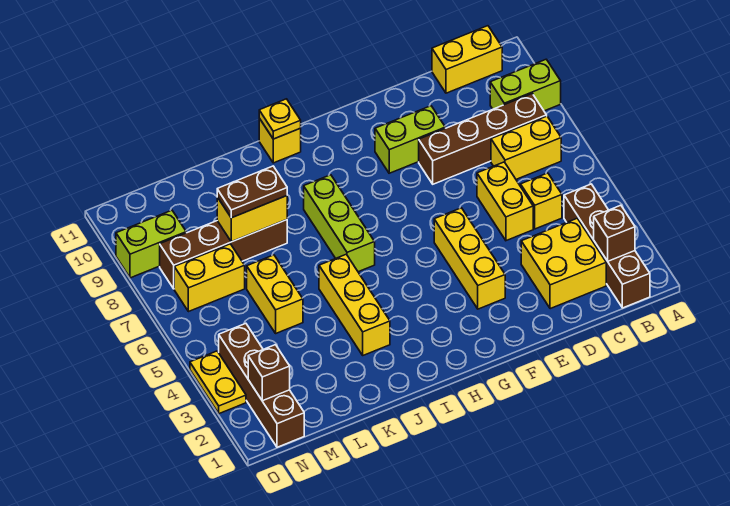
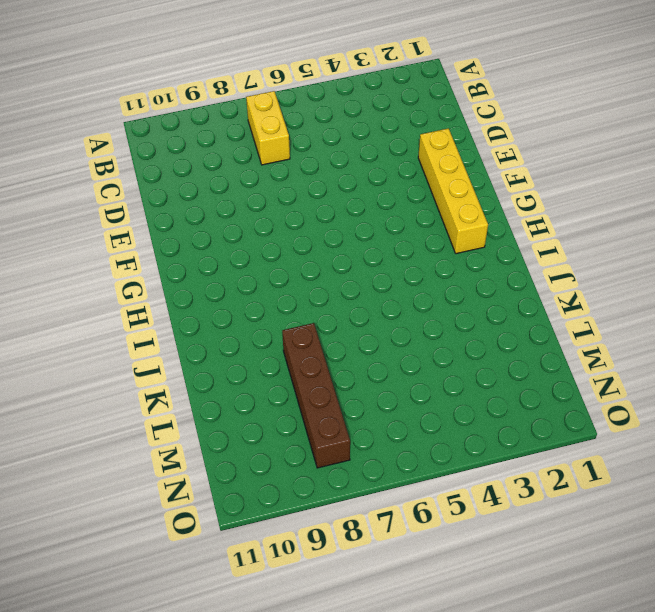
yellow brick E2:H2 level 1 -> none
none -> lime brick A9:B9 level 1
none -> brown brick B1:B4 level 1
none -> brown brick B8:E8 level 1

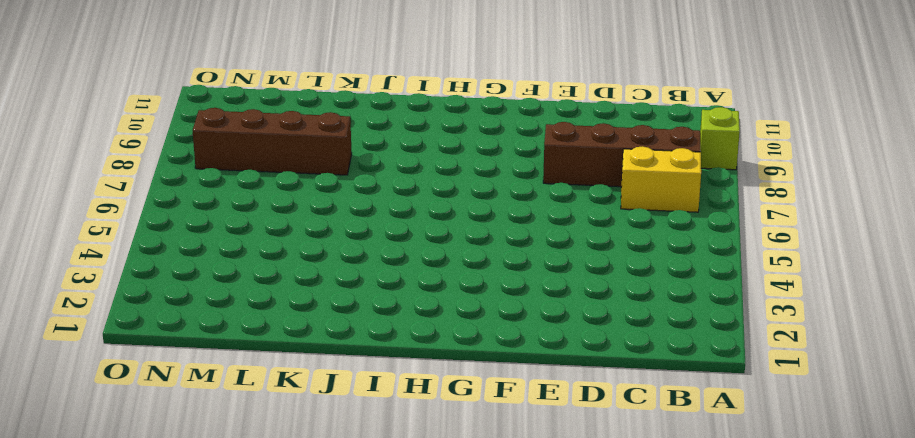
lime brick A9 level 1 -> lime brick A9:B9 level 1
none -> brown brick B1:B4 level 1
none -> yellow brick B11:C11 level 1
none -> yellow brick C2:D3 level 1

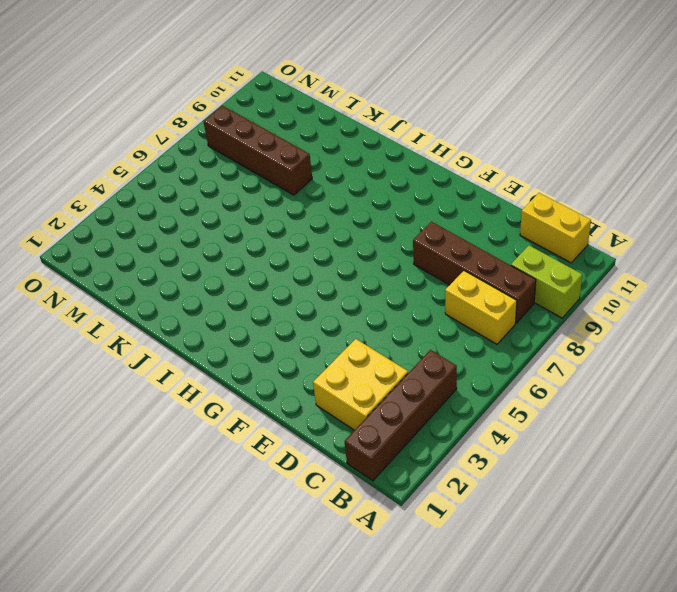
none -> yellow brick C5 level 1
none -> yellow brick D5:D6 level 1
none -> lime brick E9:F9 level 1

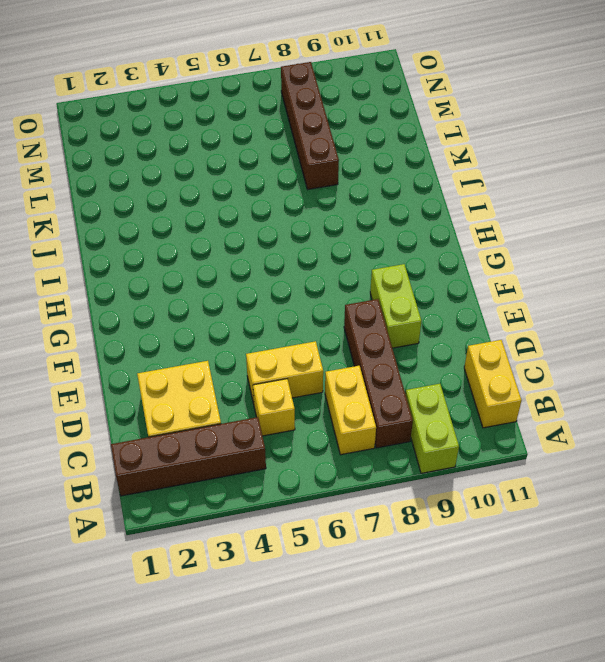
none -> yellow brick F3:F5 level 1
none -> lime brick I6:I8 level 1
none -> yellow brick I11 level 1

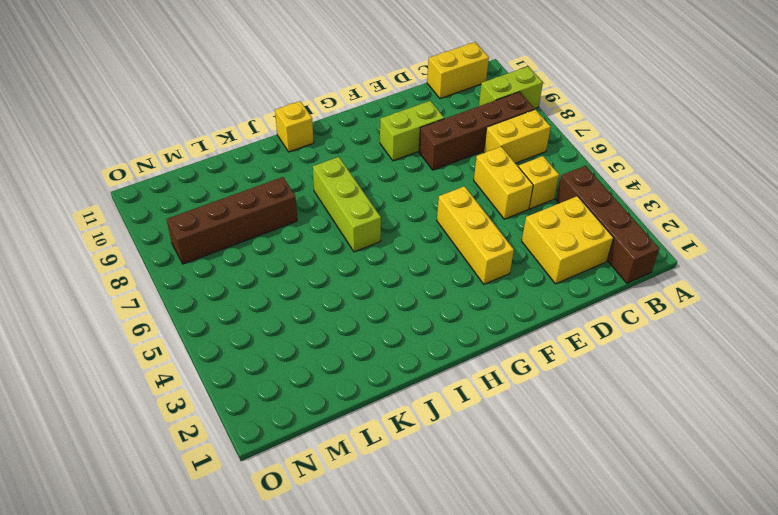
none -> yellow brick J3:J5 level 1
none -> yellow brick L5:L6 level 1
none -> yellow brick M7:N7 level 1

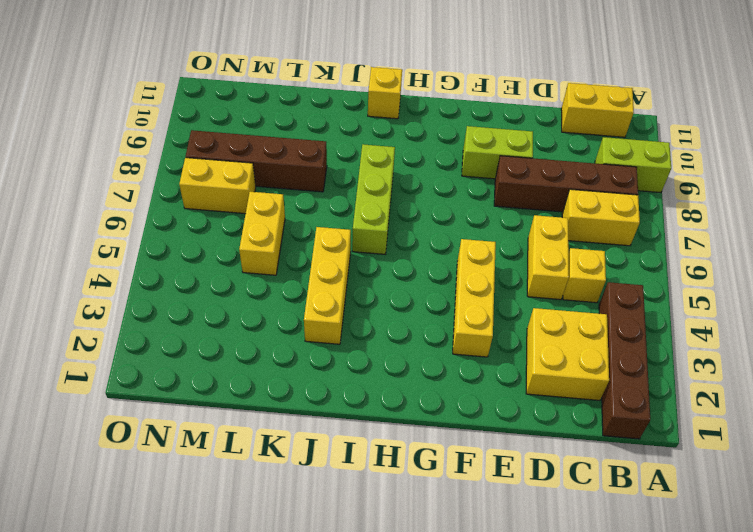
none -> brown brick N1:N4 level 1
none -> lime brick N9:O9 level 1
none -> yellow plate O3:O4 level 1

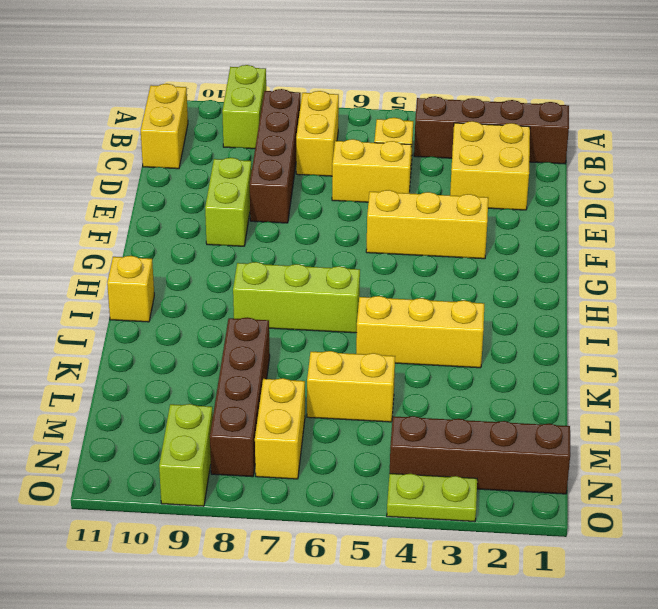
lime plate O3:O4 level 1 -> yellow plate O3:O4 level 1
none -> brown brick B2 level 2
none -> yellow plate I11 level 2
none -> yellow brick K8:L8 level 2

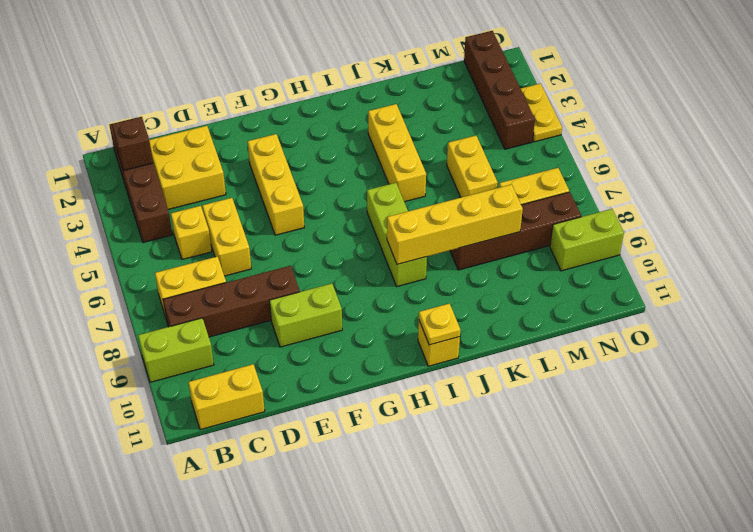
yellow brick I8:L8 level 2 -> yellow brick K8:L8 level 2
none -> brown brick N2 level 2
none -> brown plate K8:L8 level 3

